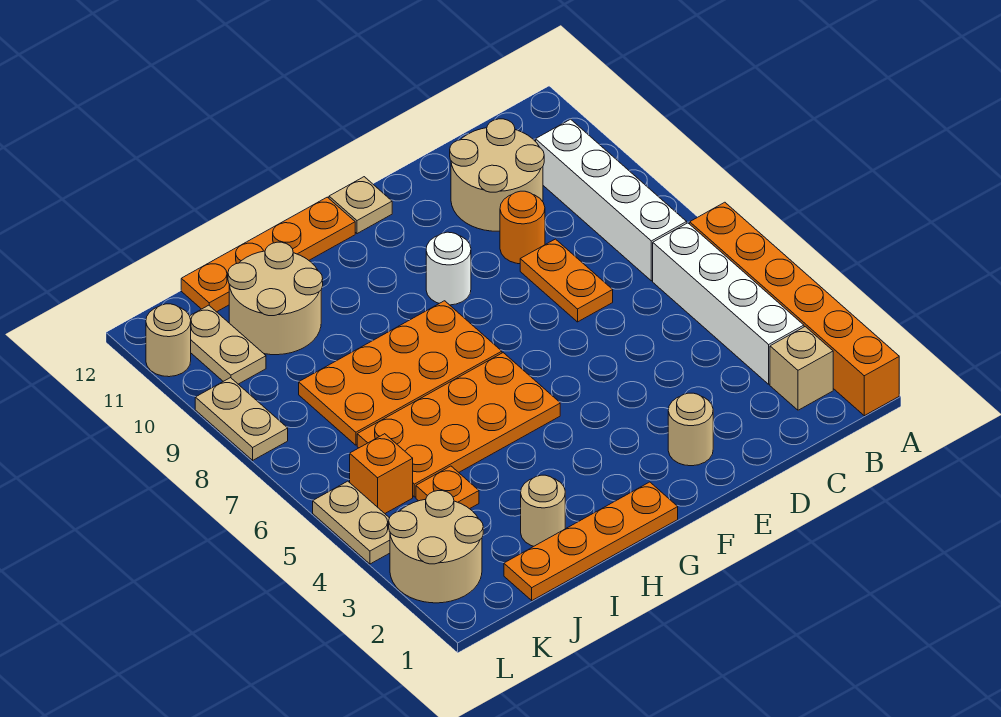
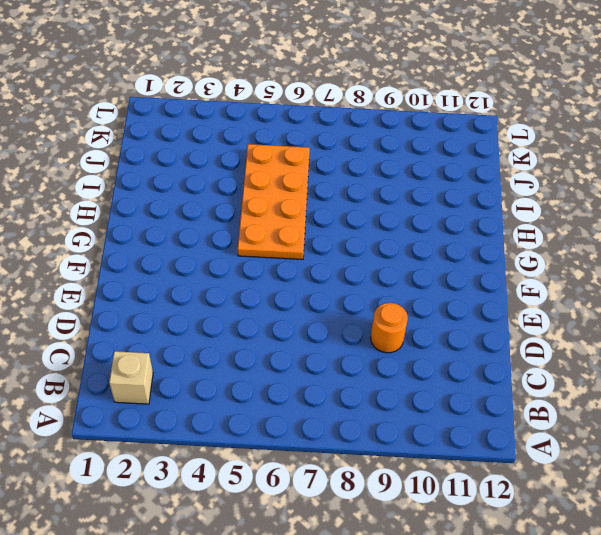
none -> orange brick A1:A6 level 1
none -> white brick B3:B6 level 1
none -> white brick B7:B10 level 1

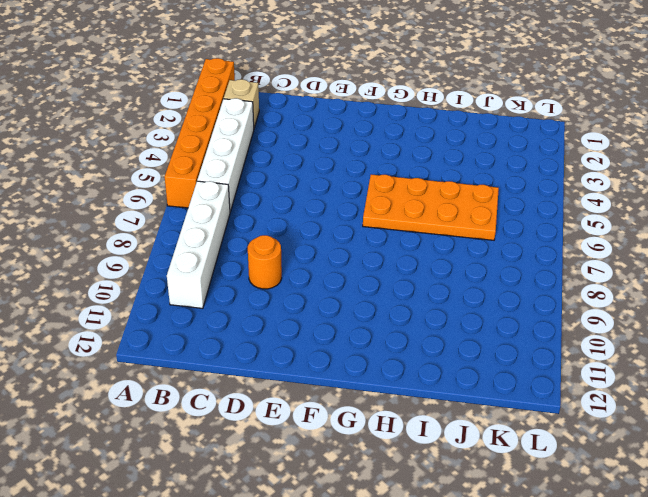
none -> tan round brick C10:D11 level 1
none -> orange plate D7:D8 level 1
none -> tan round brick E2 level 1

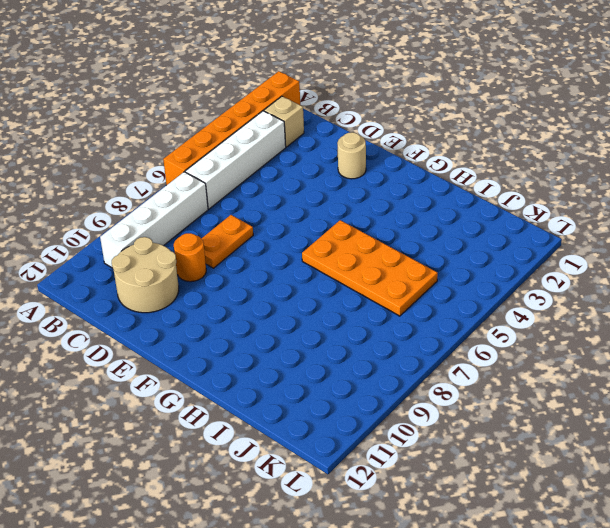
none -> white round brick F9 level 1
none -> tan plate F12 level 1
none -> orange plate G1:J1 level 1

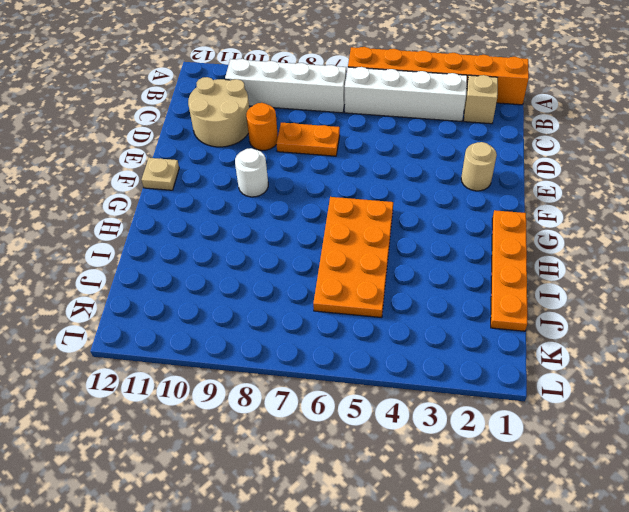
none -> orange plate G7:J8 level 1
none -> orange plate G12:J12 level 1
none -> tan round brick I2 level 1

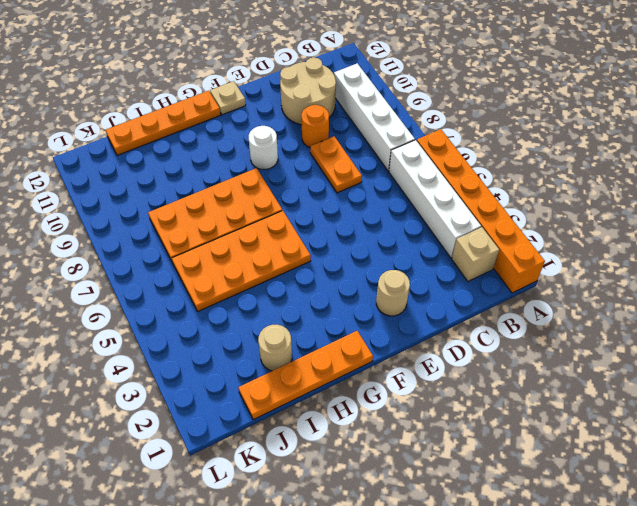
none -> tan round brick I10:J11 level 1
none -> orange plate J4 level 1
none -> tan round brick K2:L3 level 1

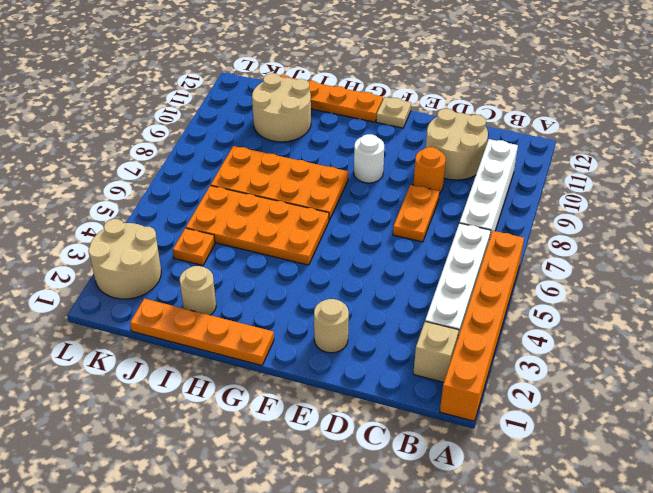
none -> orange brick K5 level 1
none -> tan plate K10:K11 level 1
none -> tan plate L4:L5 level 1

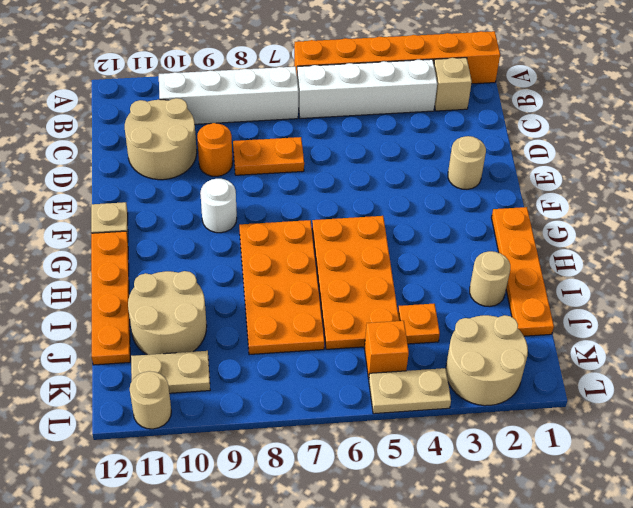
none -> tan plate L8:L9 level 1

